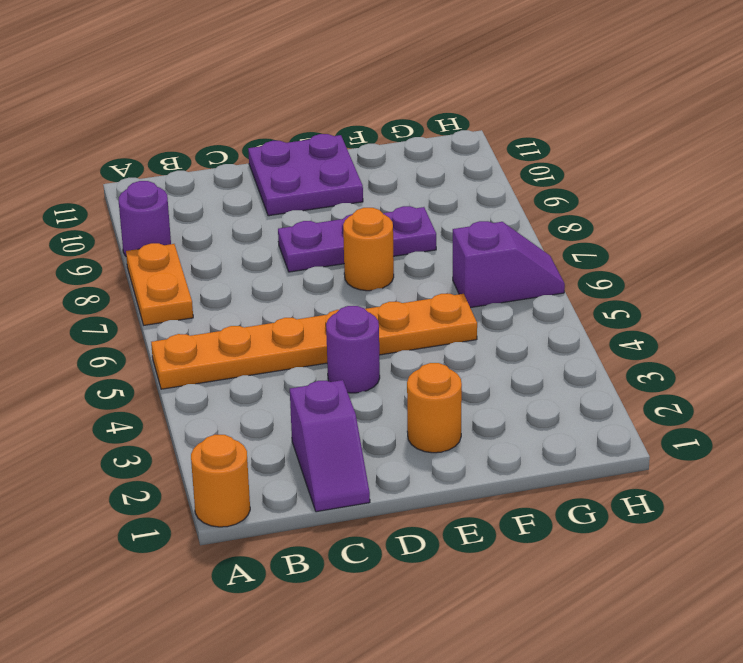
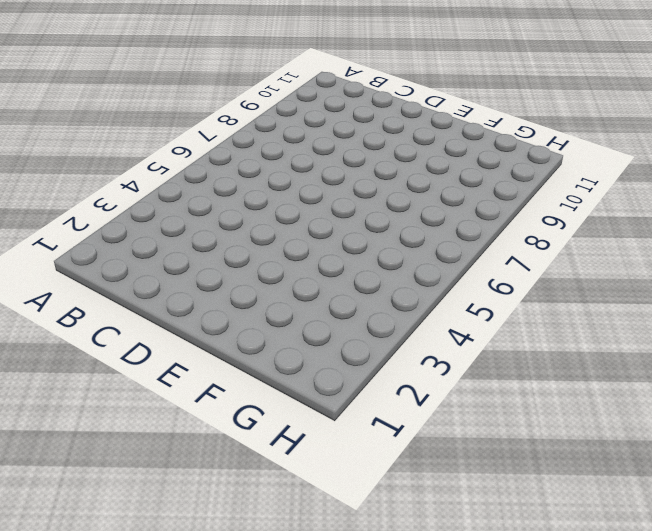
none -> orange round brick A1 level 1
none -> orange plate A5:F5 level 1

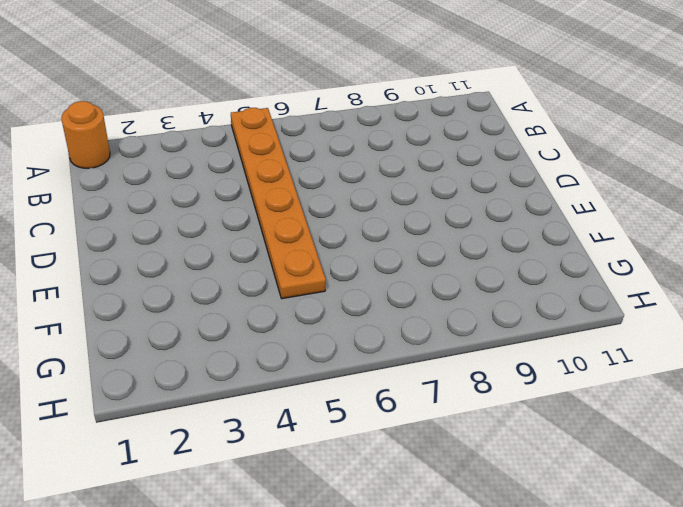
none -> orange plate A7:A8 level 1
none -> purple round brick A9 level 1

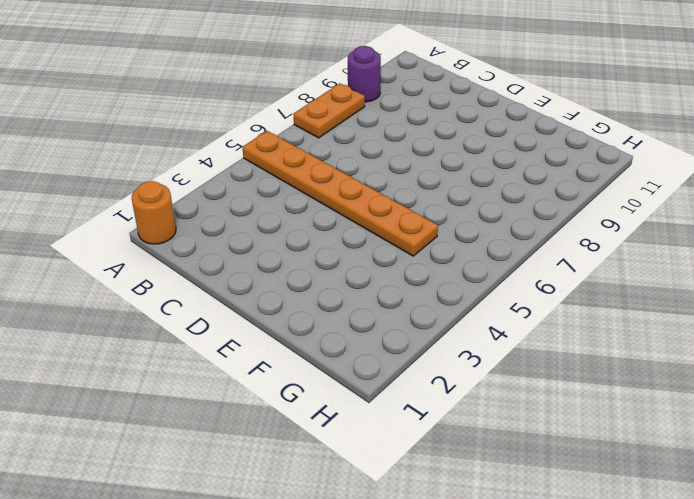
none -> purple slope C1:C2 level 1 top 2
none -> purple round brick D4 level 1

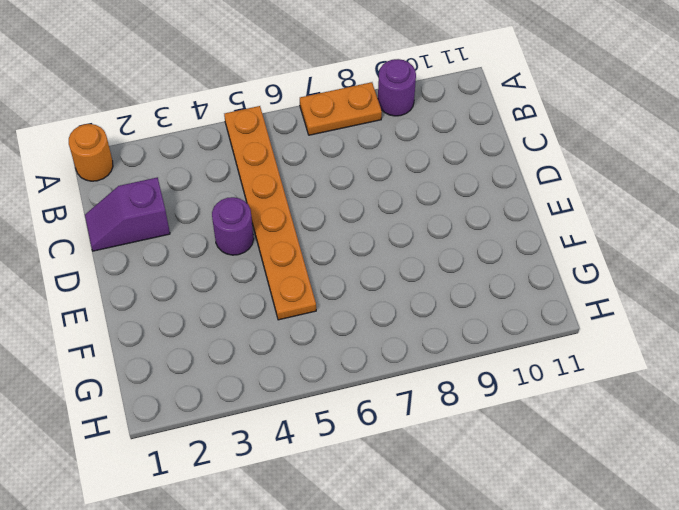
none -> purple plate D8:F8 level 1
none -> purple plate D10:E11 level 1

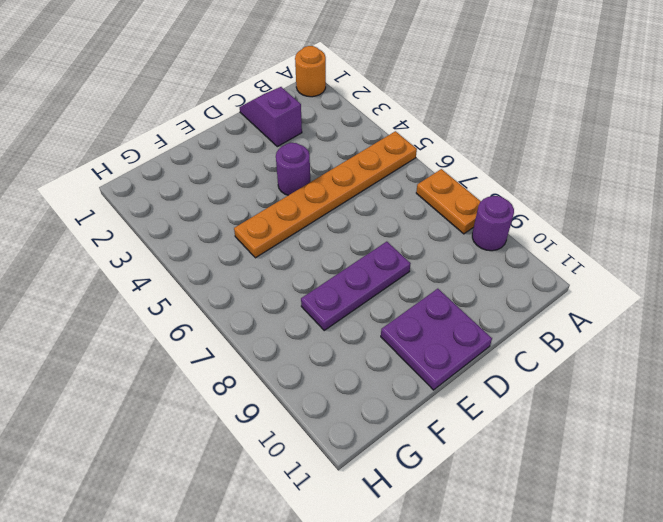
none -> orange round brick E2 level 1
none -> orange round brick E7 level 1

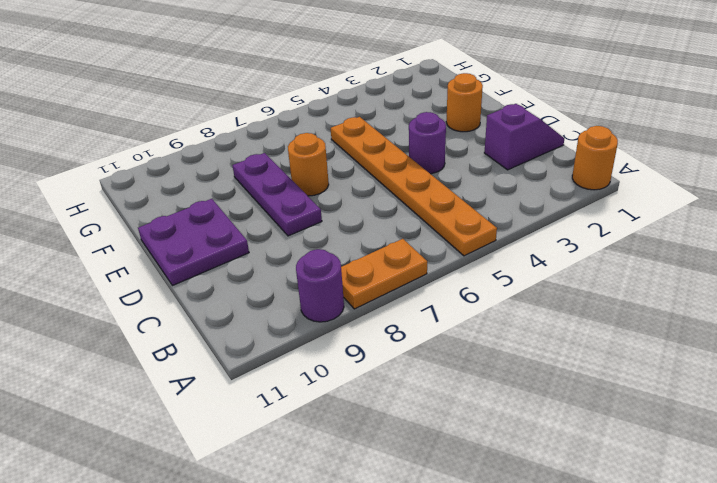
none -> purple slope G6:H6 level 1 top G

